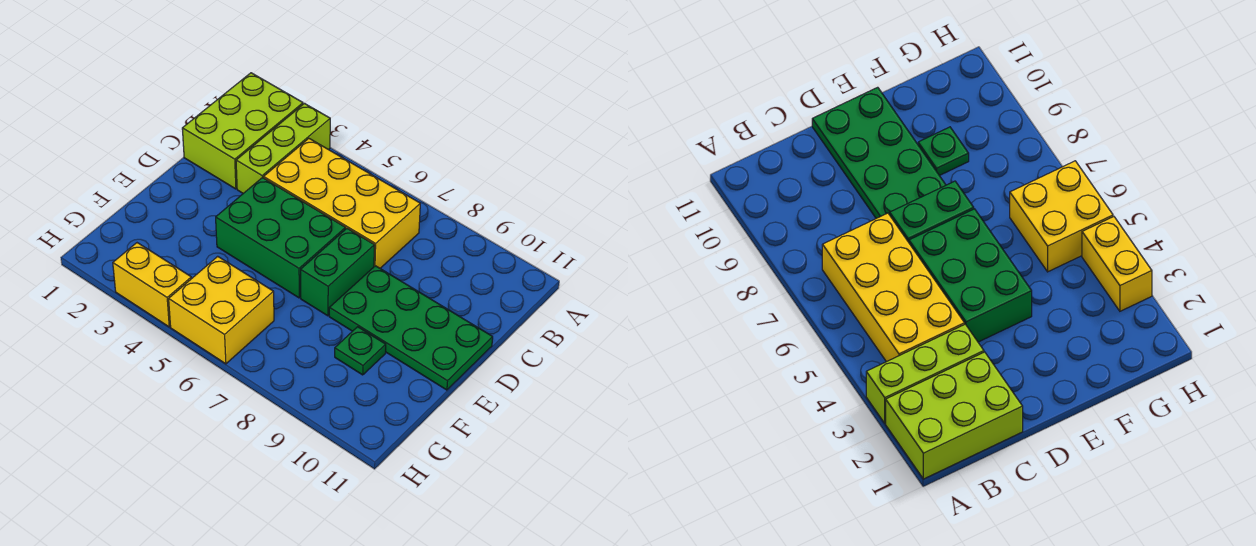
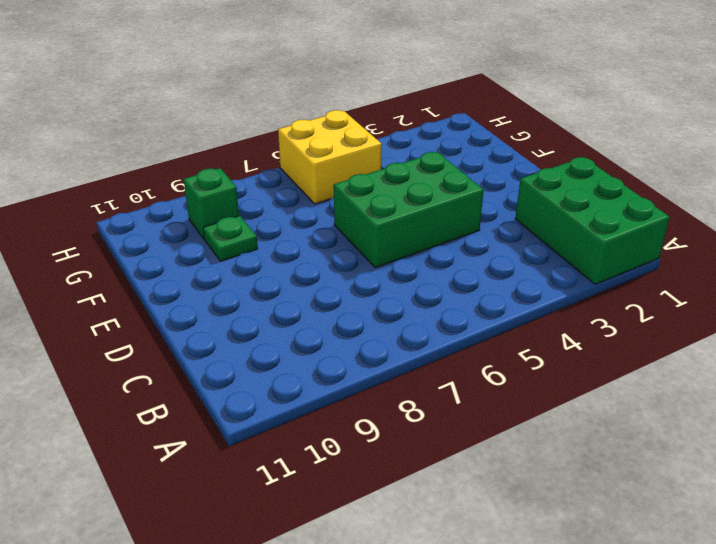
green brick A1:C2 level 1 -> lime brick A1:C2 level 1
green brick G9 level 1 -> none
none -> lime brick A3:C3 level 1
none -> yellow brick B4:C7 level 1

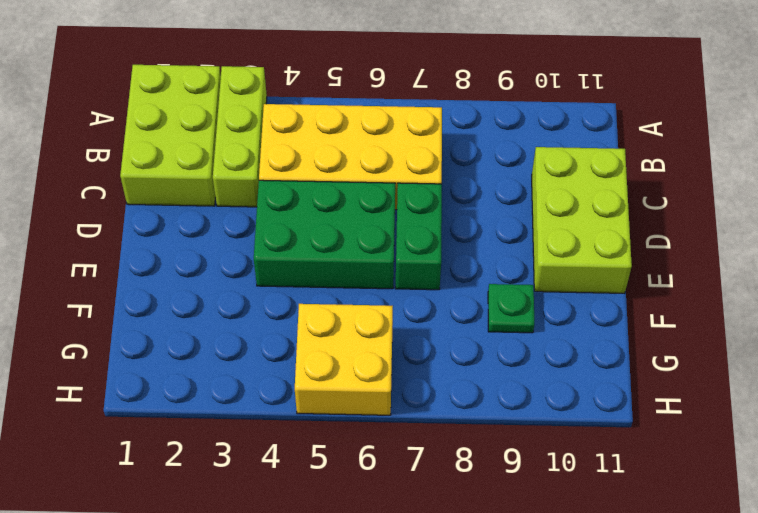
lime brick C10:E11 level 1 -> green plate D8:E11 level 1
none -> yellow brick H3:H4 level 1

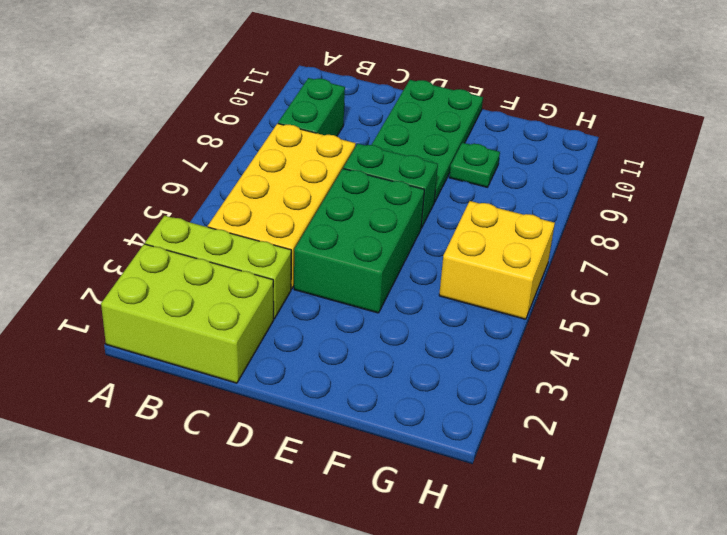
green brick B8:B9 level 1 -> none
none -> yellow brick H3:H4 level 1

